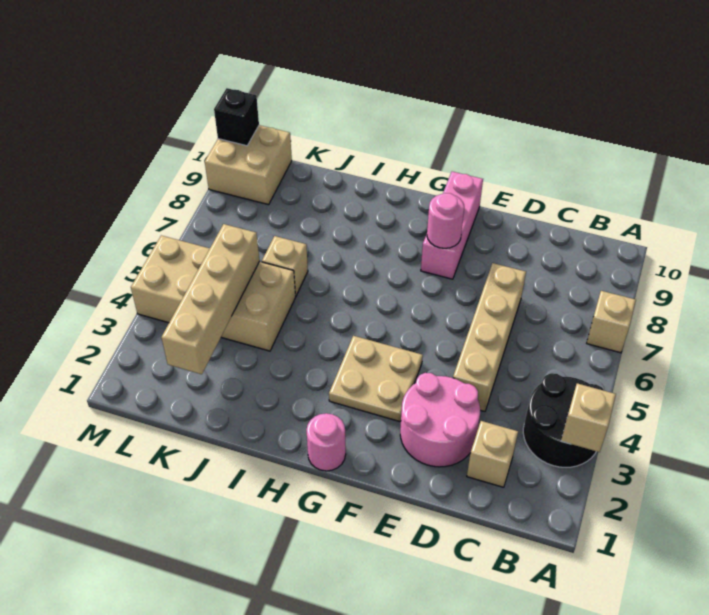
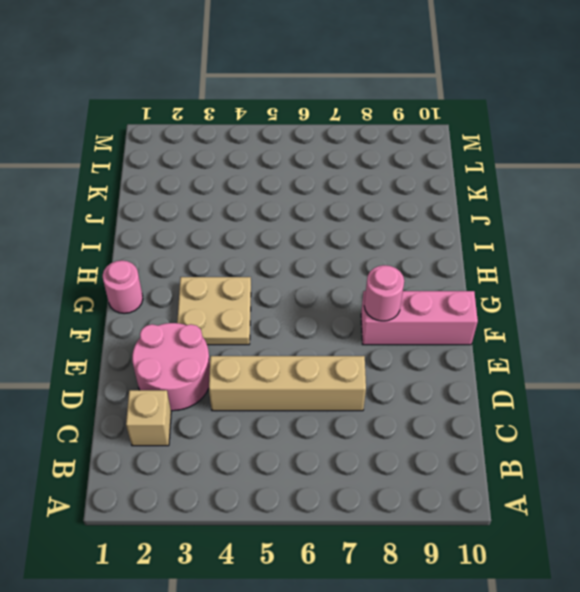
none -> black round brick A3:B4 level 1
none -> tan brick A7 level 1
none -> tan brick J4:M5 level 1

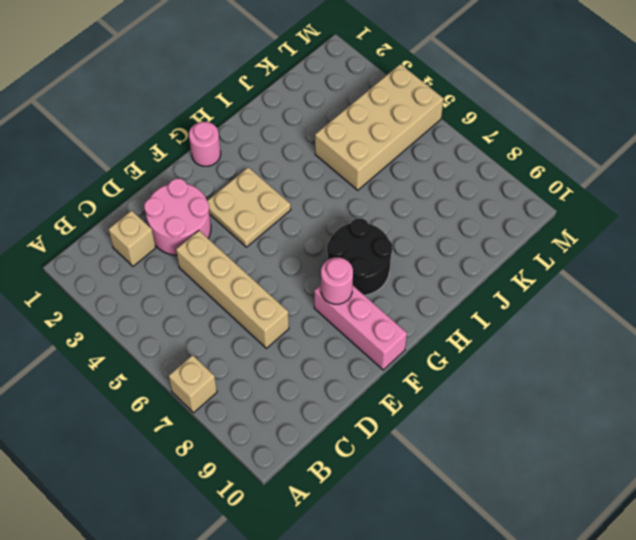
black round brick G7:H8 level 1 -> black round brick A3:B4 level 1
none -> tan brick J6 level 1
none -> tan brick L9:M10 level 1
none -> tan brick A3 level 2

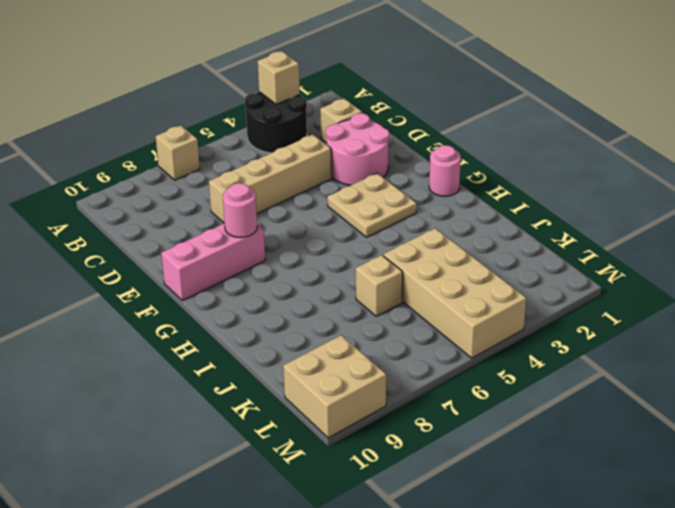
none -> tan brick K2:K5 level 2
none -> black brick M10 level 2

